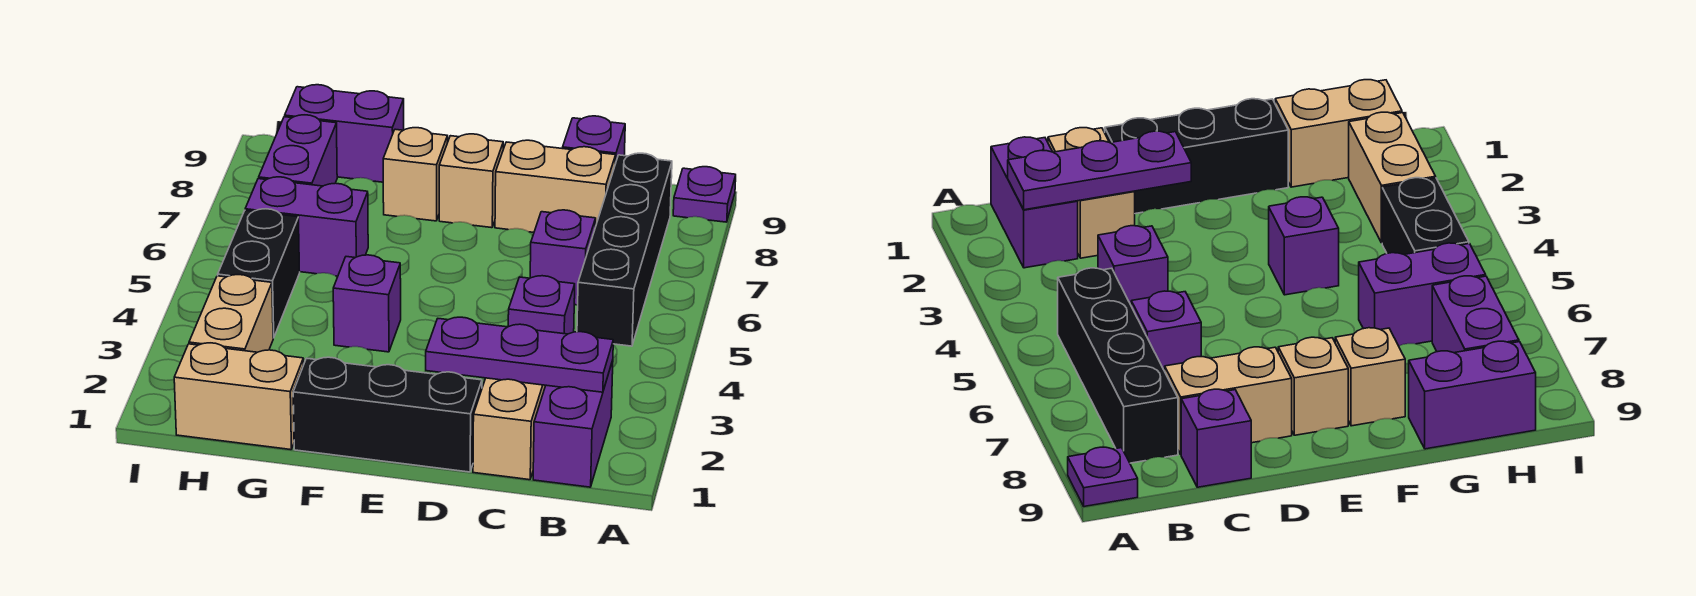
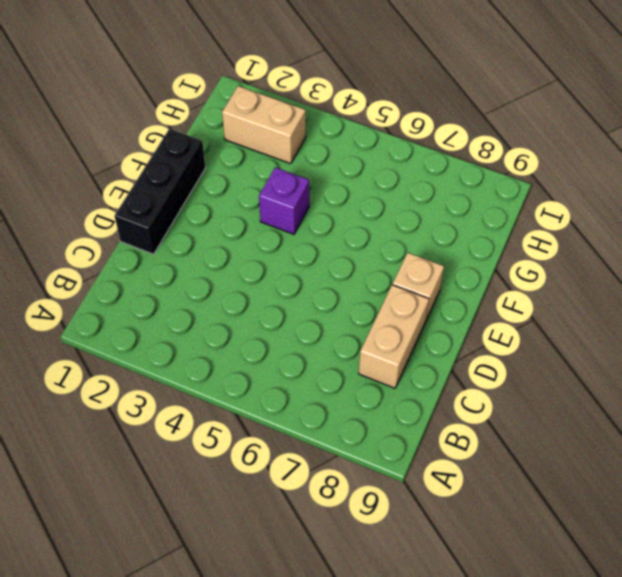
none -> purple plate A9 level 1
none -> purple brick B1:B2 level 1
none -> black brick B5:B8 level 1

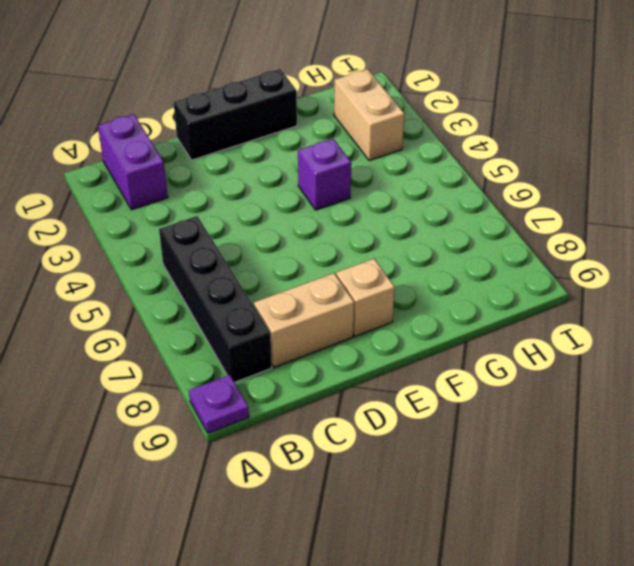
none -> tan brick C1:C2 level 1
none -> purple brick C4 level 1
none -> purple brick C6 level 1

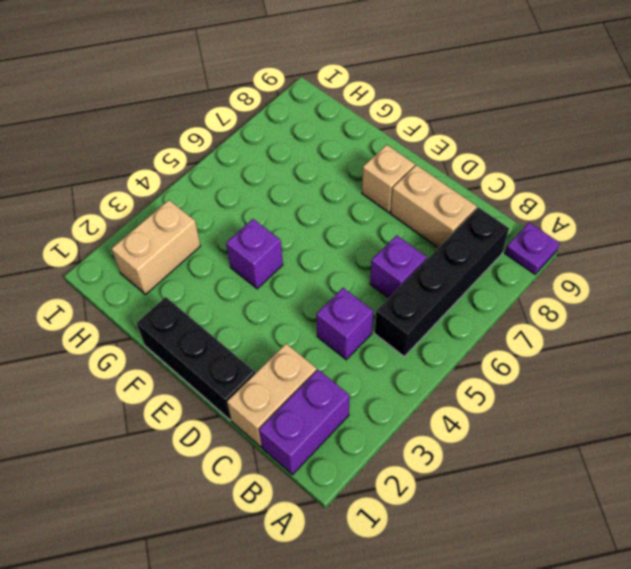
none -> purple brick C9 level 1
none -> tan brick F8 level 1
none -> tan brick G1:H1 level 1

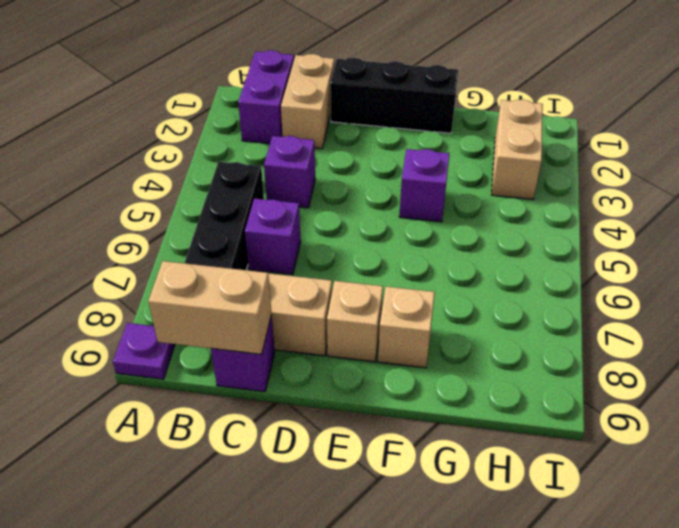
tan brick B9:C9 level 2 -> tan brick G1:H1 level 1
none -> purple brick G6:H6 level 1
none -> purple brick G9:H9 level 1
none -> black brick H4:H5 level 1

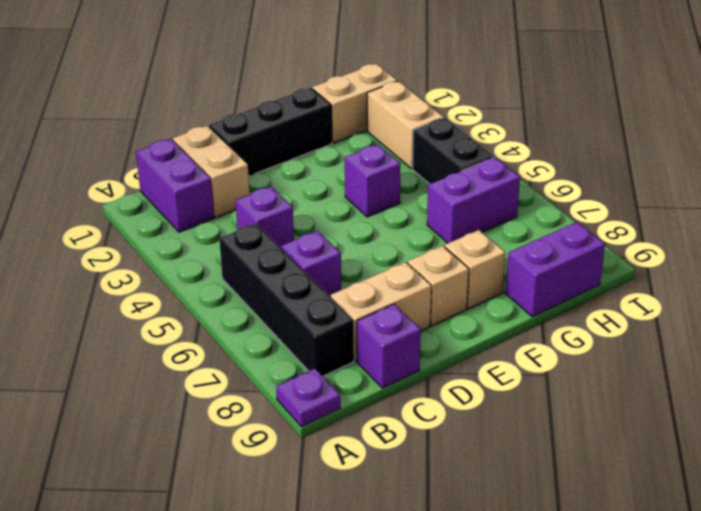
none -> purple brick H7:H8 level 1
none -> purple plate B2:D2 level 2

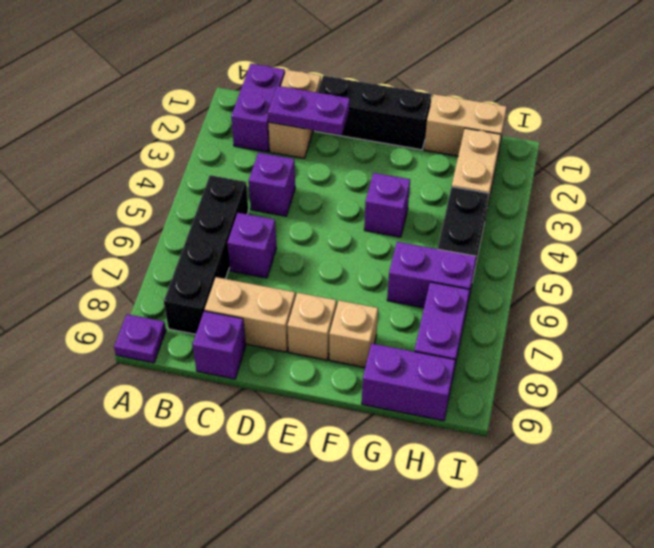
purple plate C2:D2 level 2 -> purple plate B2:D2 level 2

